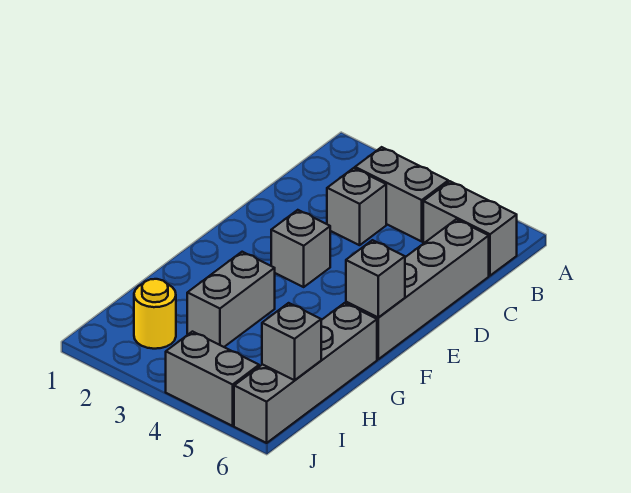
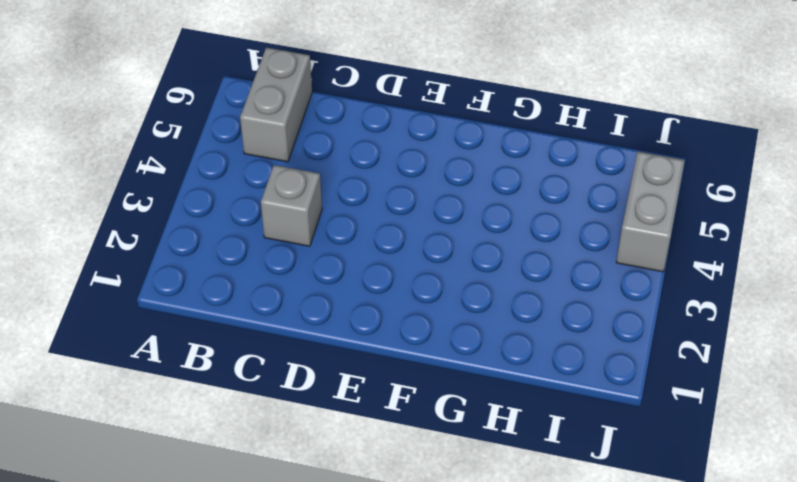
none -> grey brick B3:B4 level 1
none -> grey brick C6:F6 level 1

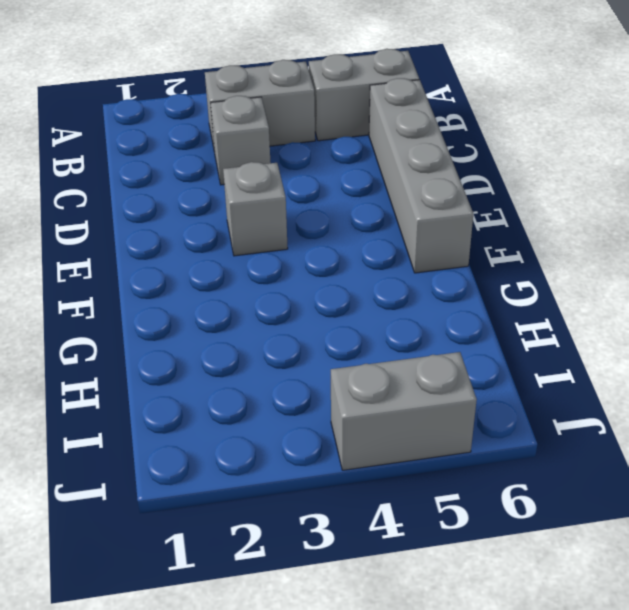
none -> grey brick G3:H3 level 1
none -> grey brick G6:J6 level 1

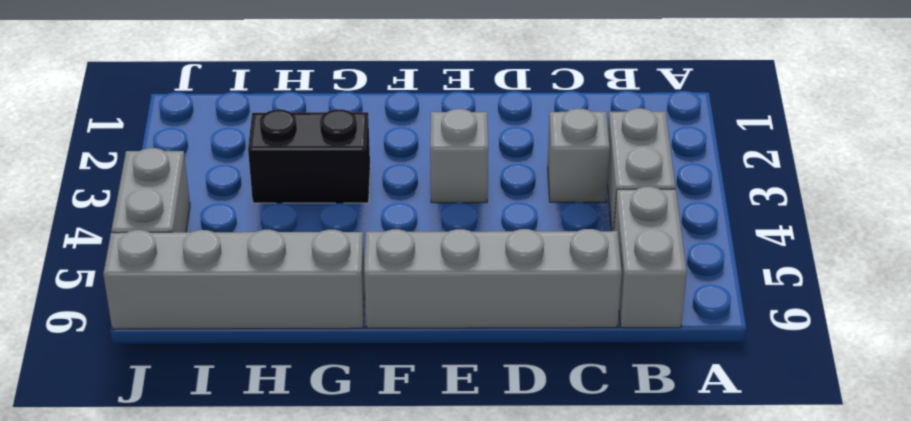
black brick G3:H3 level 1 -> grey brick G3:H3 level 1
none -> yellow round brick I2 level 1
none -> grey brick F6 level 2

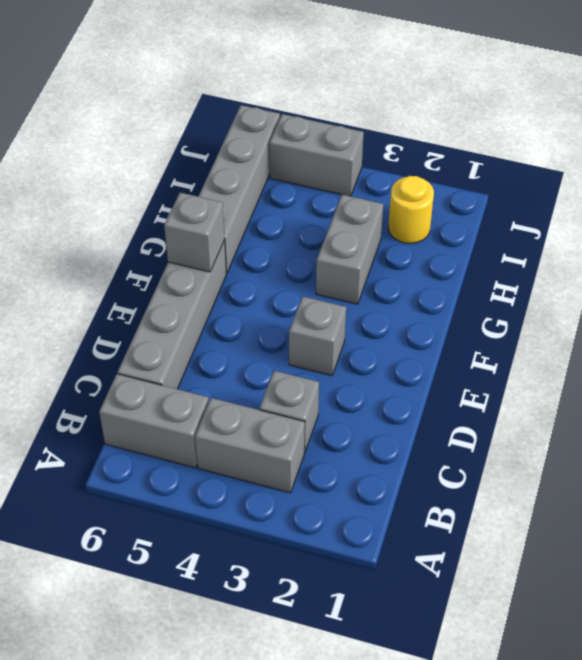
none -> grey brick I6 level 2

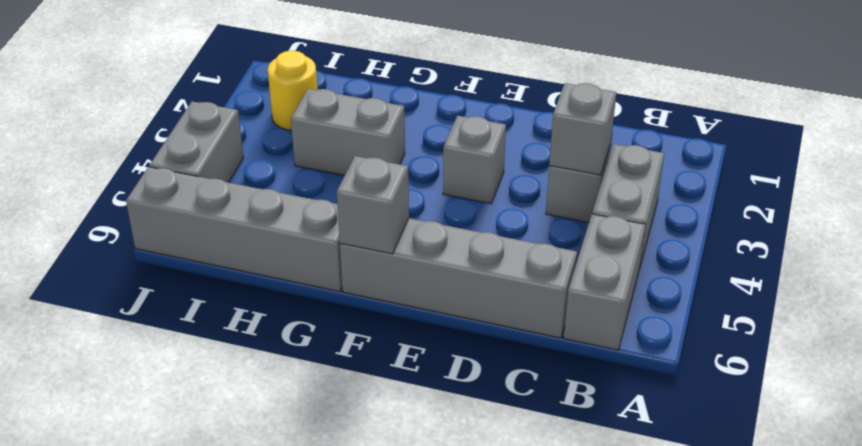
grey brick C3 level 2 -> grey brick I6 level 2

